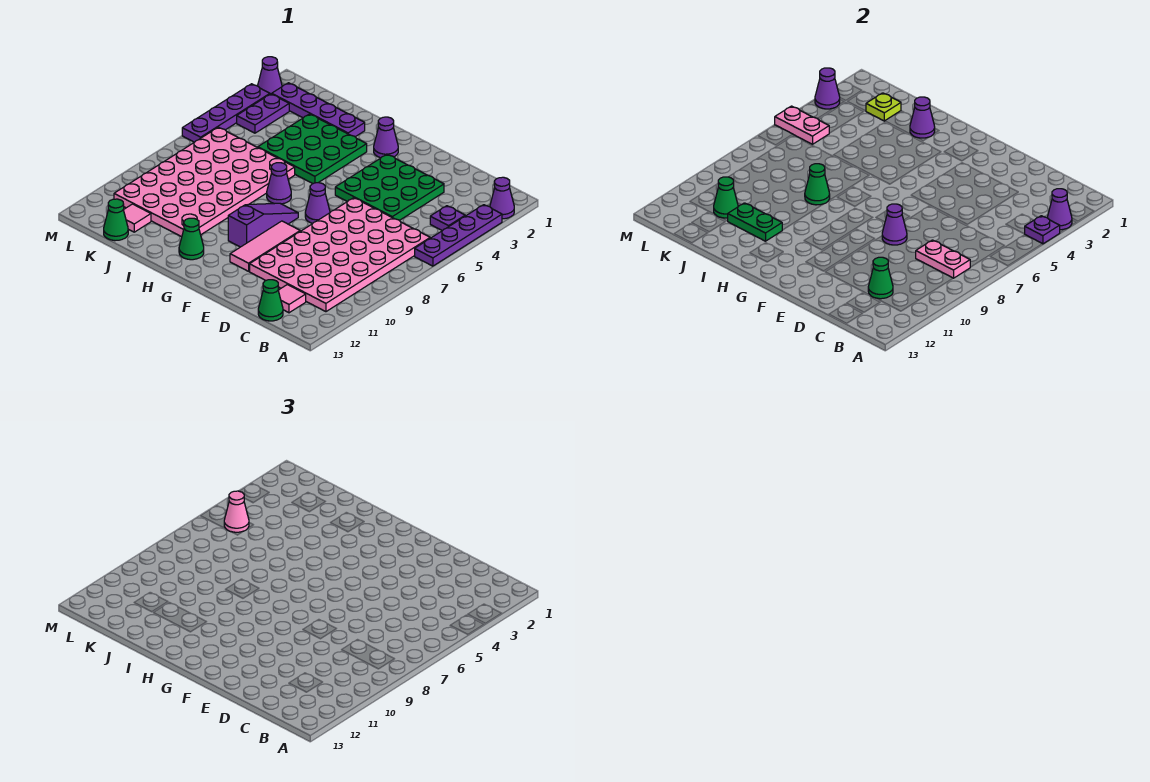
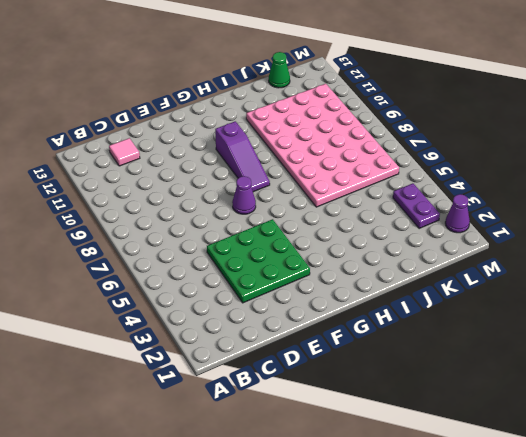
none -> purple cone A2 level 1
none -> purple plate A3:A6 level 1
none -> purple plate B4 level 1
none -> pink plate B6:E11 level 1

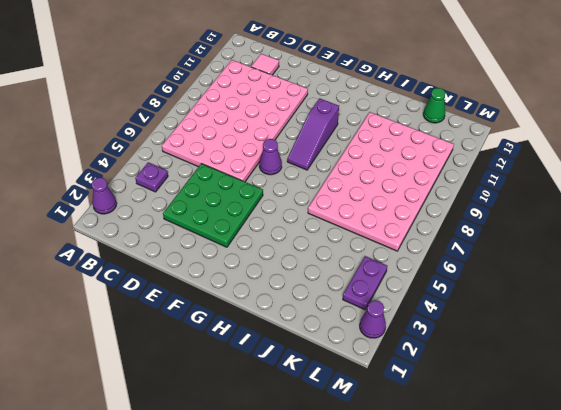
none -> purple plate A3:A6 level 1
none -> green cone C13 level 1
none -> pink tile F9:F11 level 1
none -> purple cone G2 level 1

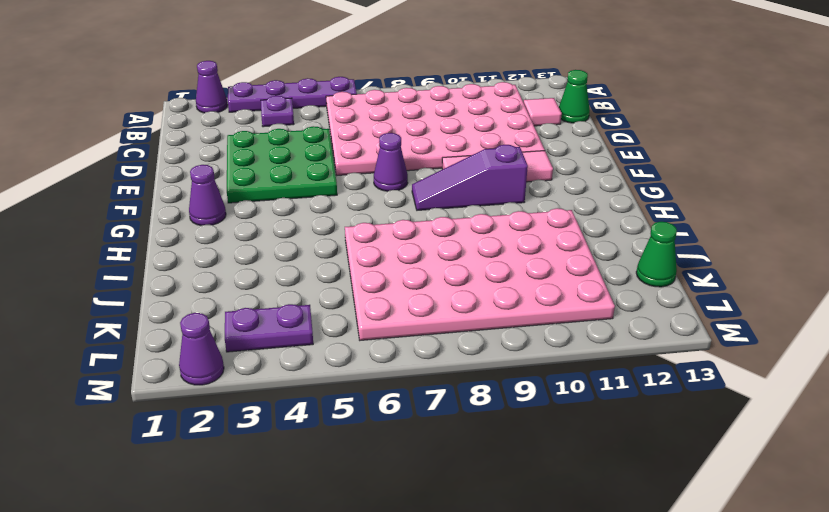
none -> green plate H3:J5 level 1
none -> purple cone H7 level 1
none -> green cone H12 level 1
none -> purple plate I2:L2 level 1

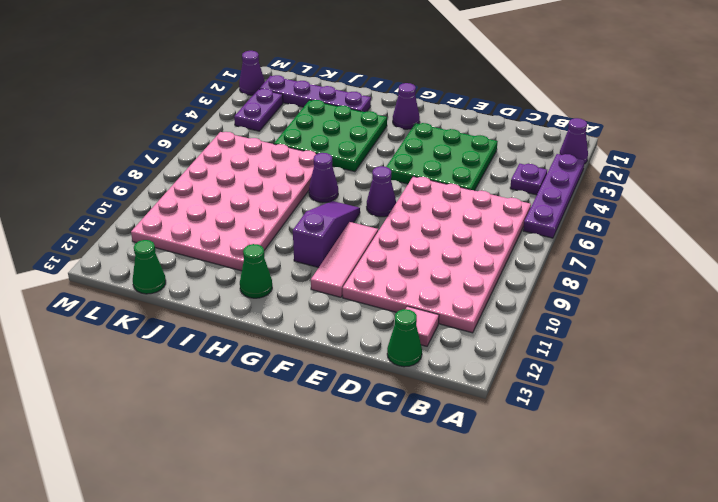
none -> pink tile K12 level 1
none -> purple plate M3:M6 level 1
none -> purple cone A3 level 2
none -> purple plate A4 level 2

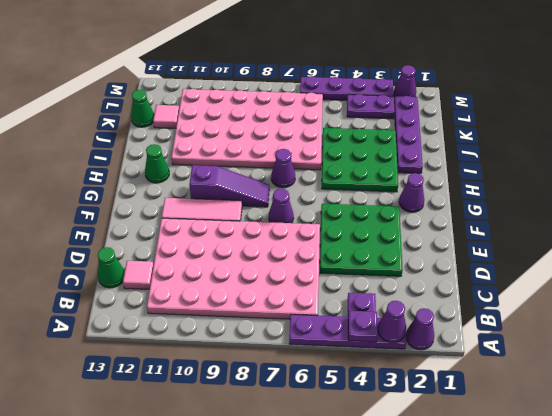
none -> pink plate B8:C8 level 2
none -> green cone C11 level 2
none -> purple cone E8 level 2
none -> purple cone I2 level 2

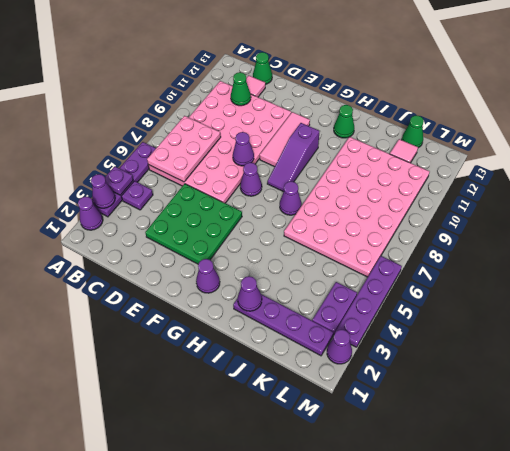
pink plate B6:C8 level 2 -> pink plate B8:C8 level 2
none -> green plate H3:J5 level 1
none -> green cone I8 level 2
none -> green plate I11:J11 level 2
none -> lime plate K2 level 2

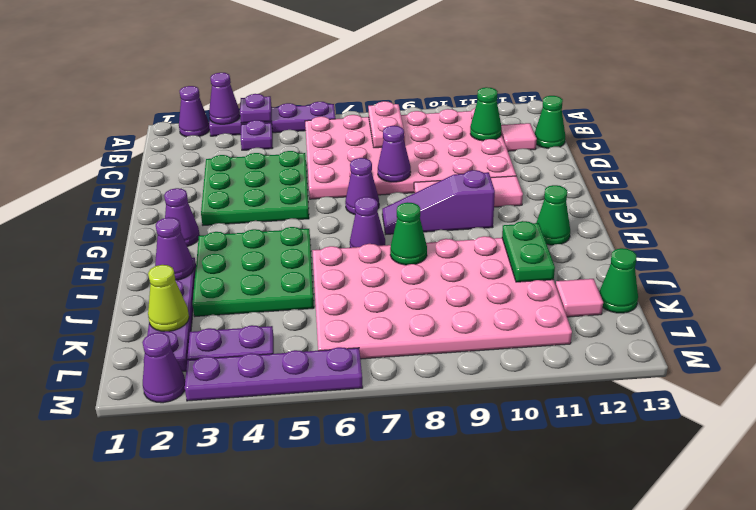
lime cone K2 level 2 -> lime plate K2 level 2
none -> green cone K11 level 2
none -> pink plate L5:M5 level 2
none -> purple cone M3 level 2
none -> pink cone L5 level 3

